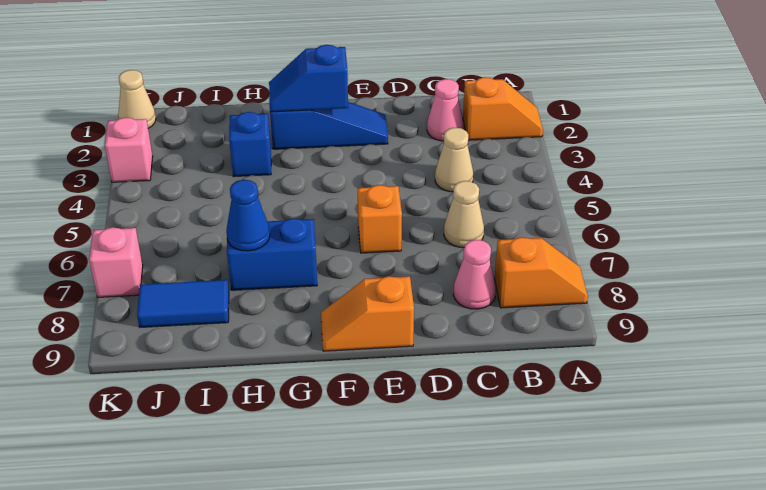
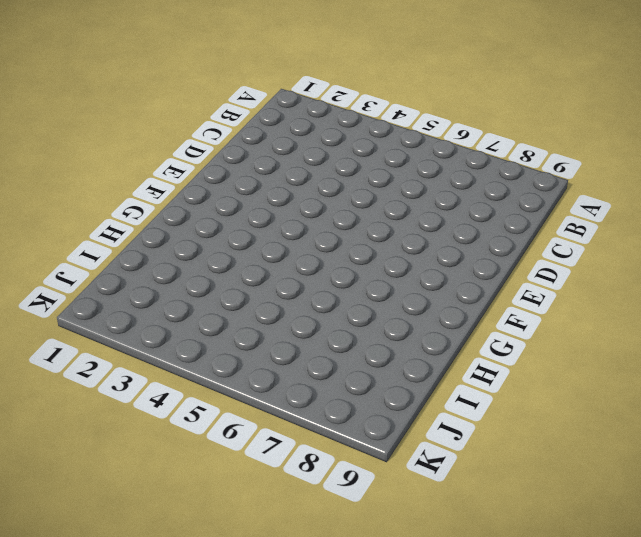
none -> orange slope A2:B2 level 1 top B
none -> orange slope A8:B8 level 1 top B
none -> pink cone C2 level 1

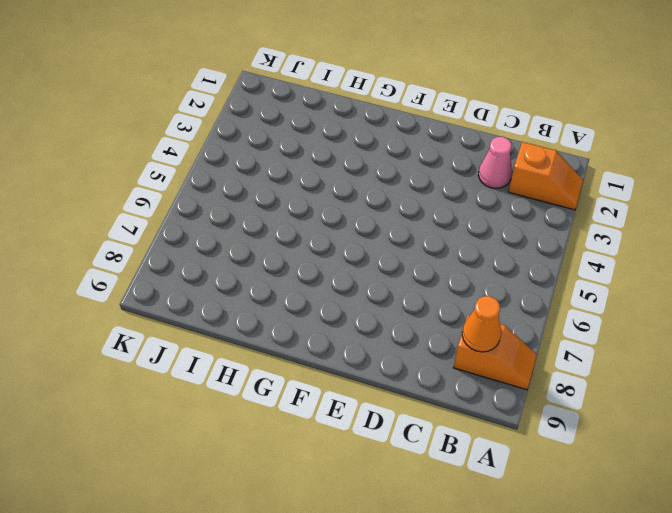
orange cone B8 level 2 -> none
none -> tan cone C4 level 1
none -> tan cone C6 level 1
none -> pink cone C8 level 1

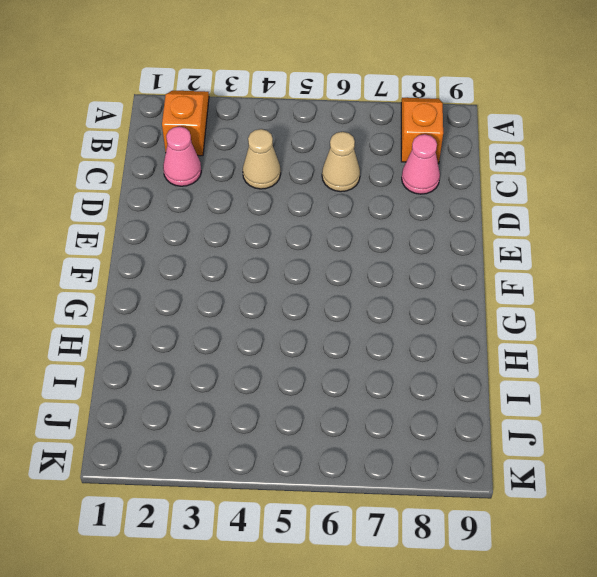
none -> blue slope E2:G2 level 1 top G
none -> orange brick E6 level 1
none -> orange slope E9:F9 level 1 top E

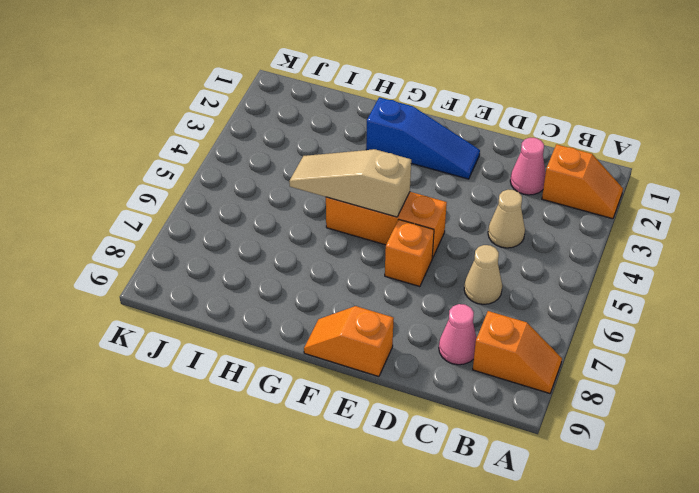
orange brick E5:G5 level 1 -> none
tan slope F5:H5 level 2 top F -> none
none -> blue brick G7:H7 level 1
none -> blue brick H3 level 1
none -> blue tile I8:J8 level 1

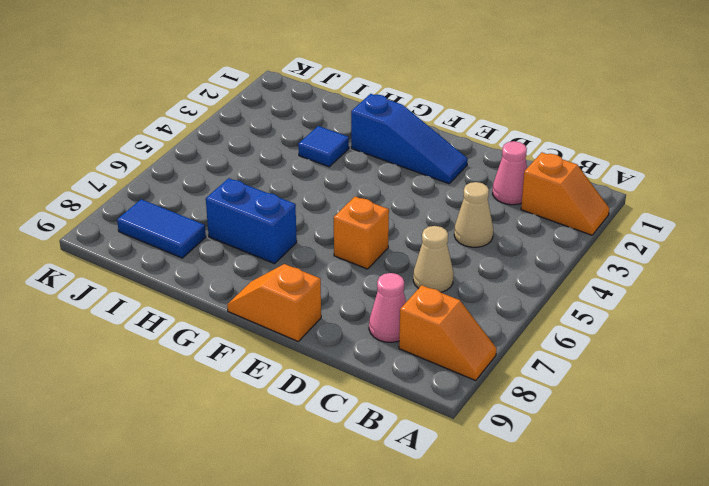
blue tile H3 level 1 -> blue brick H3 level 1
none -> tan cone K1 level 1
none -> pink brick K3 level 1
none -> pink brick K7 level 1

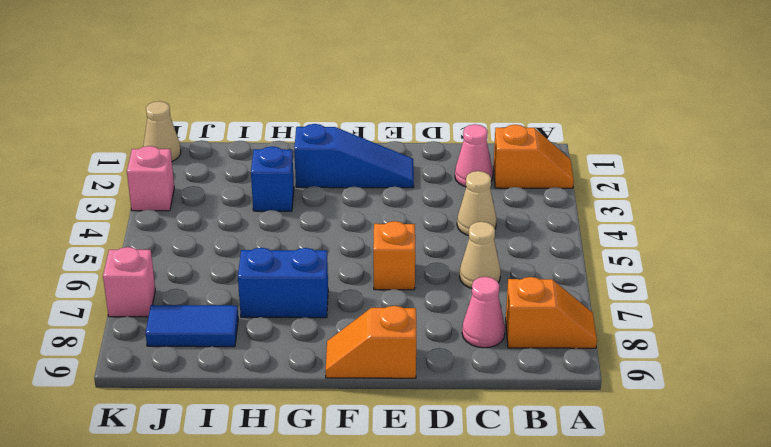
none -> blue slope F2:G2 level 2 top F
none -> blue cone H7 level 2

